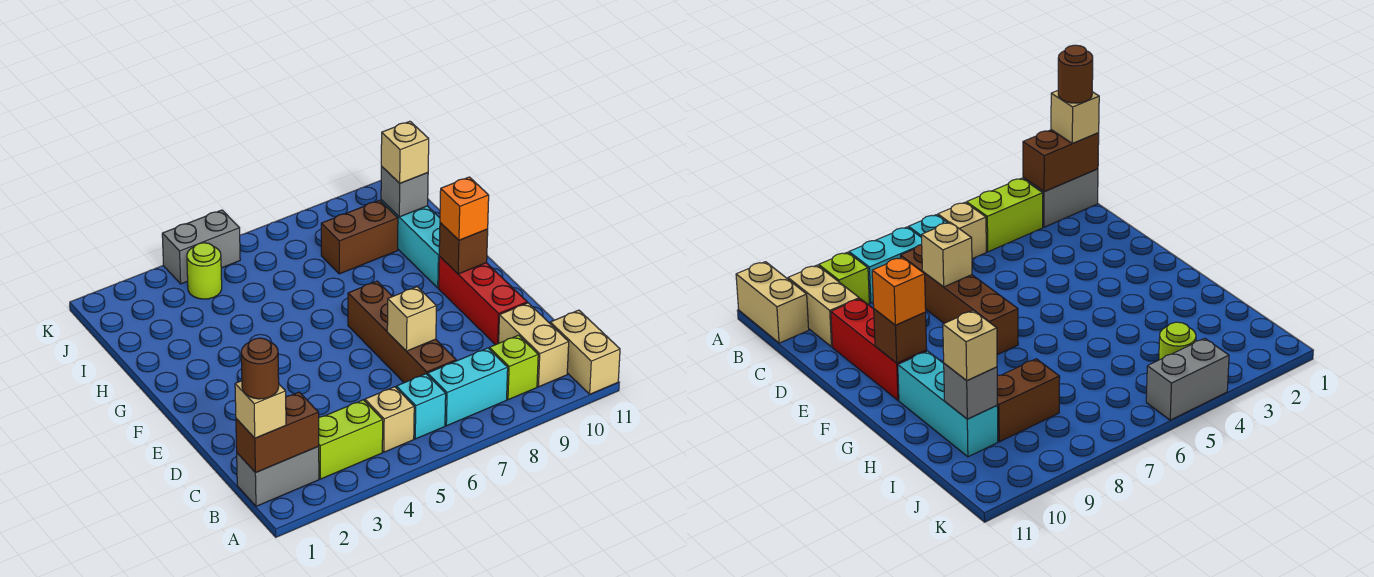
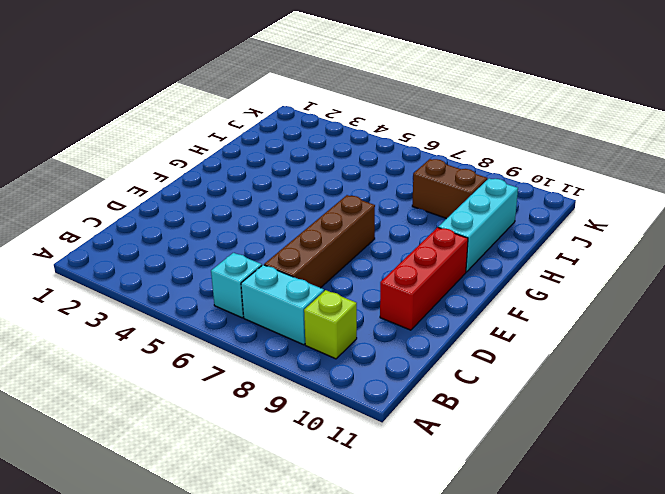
none -> tan brick A11:B11 level 1
none -> grey brick B1:B2 level 1
none -> lime brick B3:B4 level 1

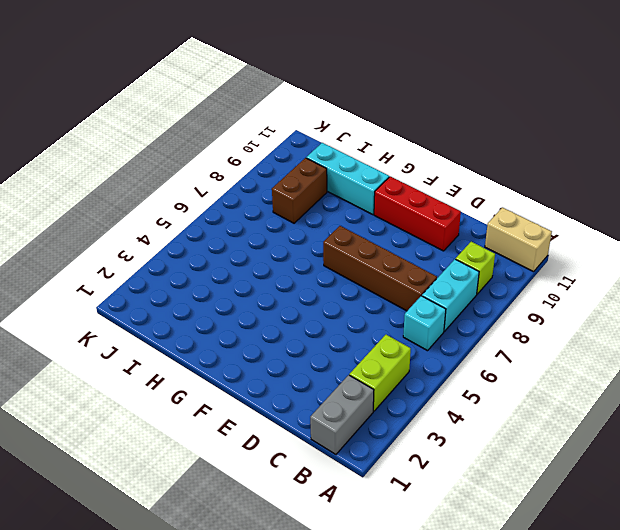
none -> tan brick B5 level 1
none -> tan brick B10:C10 level 1
none -> lime round brick J4 level 1

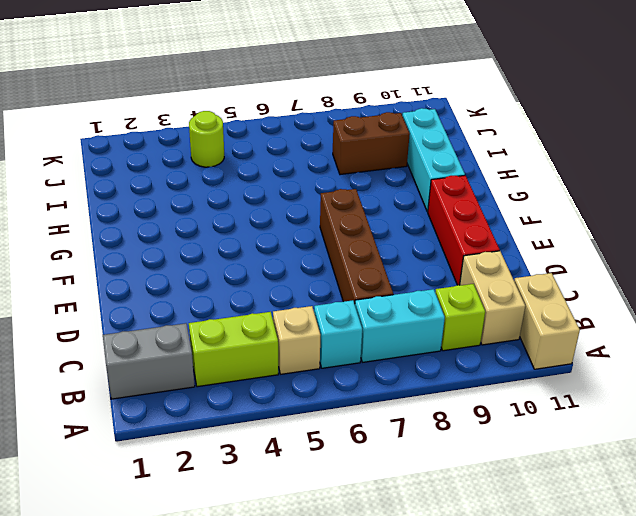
none -> grey brick K4:K5 level 1
none -> brown brick B1:B2 level 2
none -> tan brick D7 level 2

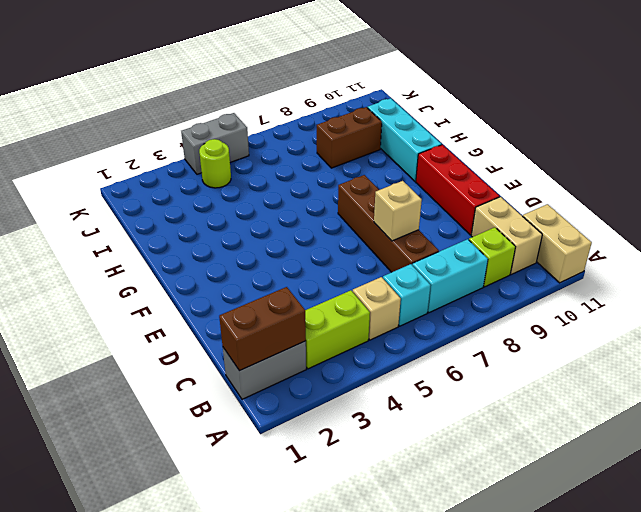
none -> brown brick F10 level 2
none -> grey brick I10 level 2
none -> tan brick B1 level 3

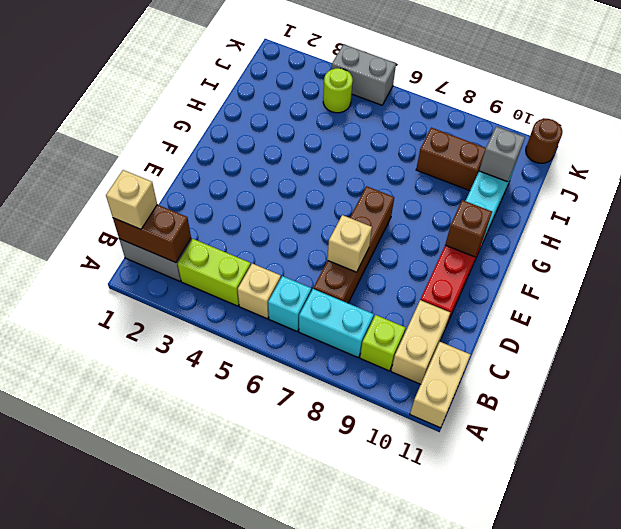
brown round brick K11 level 1 -> brown round brick B1 level 4
none -> orange brick F10 level 3
none -> tan brick I10 level 3

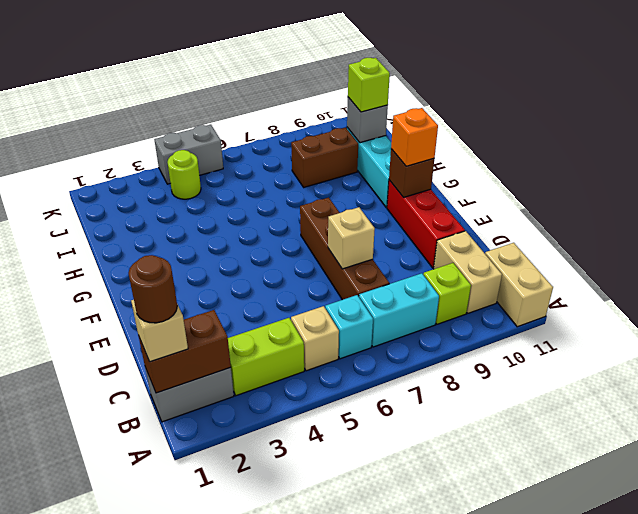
lime brick I10 level 3 -> tan brick I10 level 3

